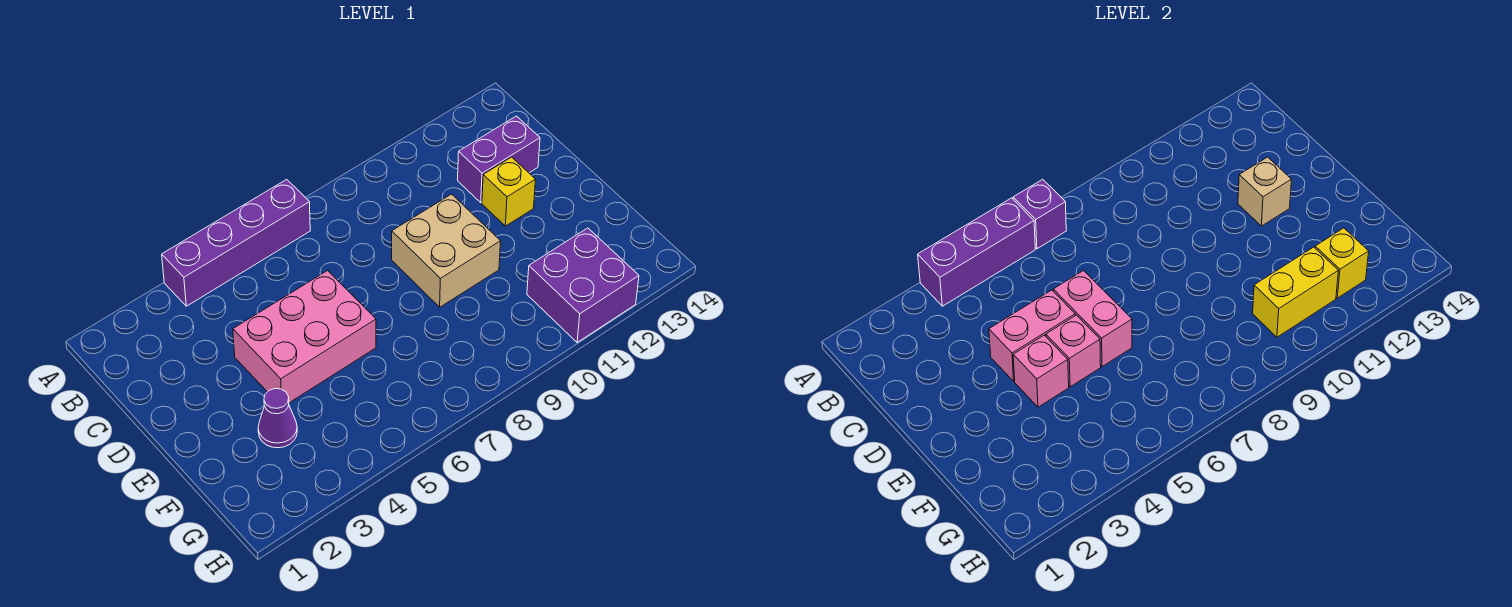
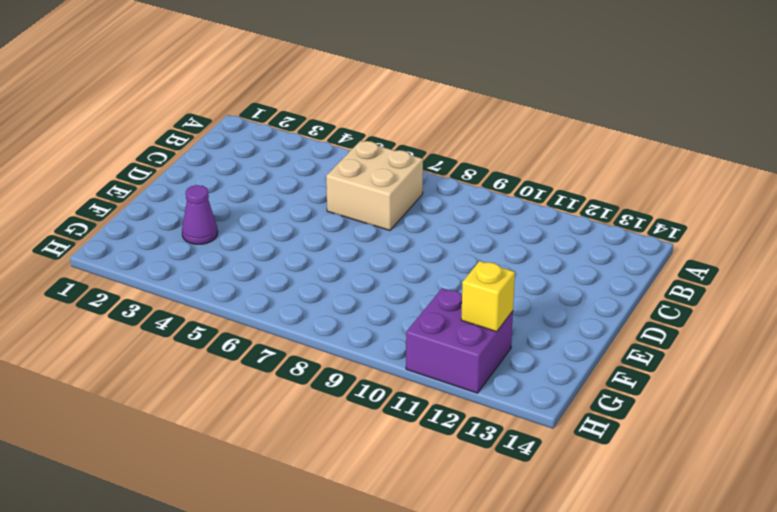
tan brick B6:C7 level 1 -> tan brick D9:E10 level 1
none -> purple brick A4:A7 level 1
none -> purple brick C12:C13 level 1
none -> pink brick D4:E6 level 1

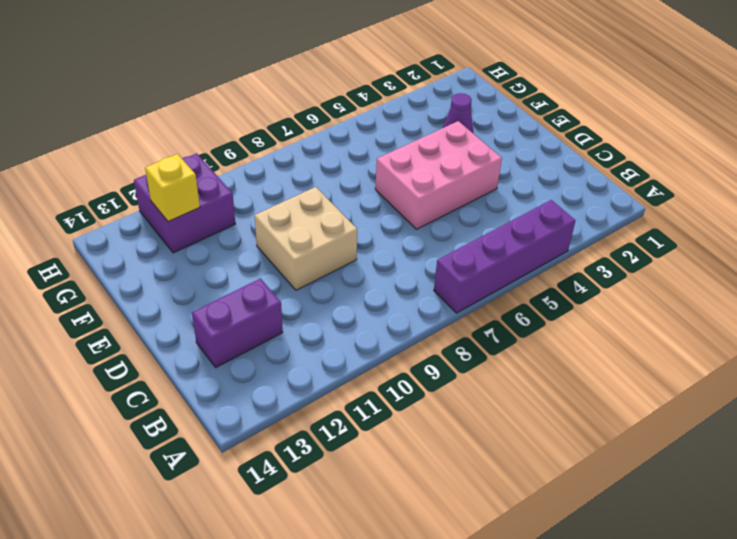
none -> yellow brick D12 level 1
none -> purple brick A4:A6 level 2
none -> purple brick A7 level 2

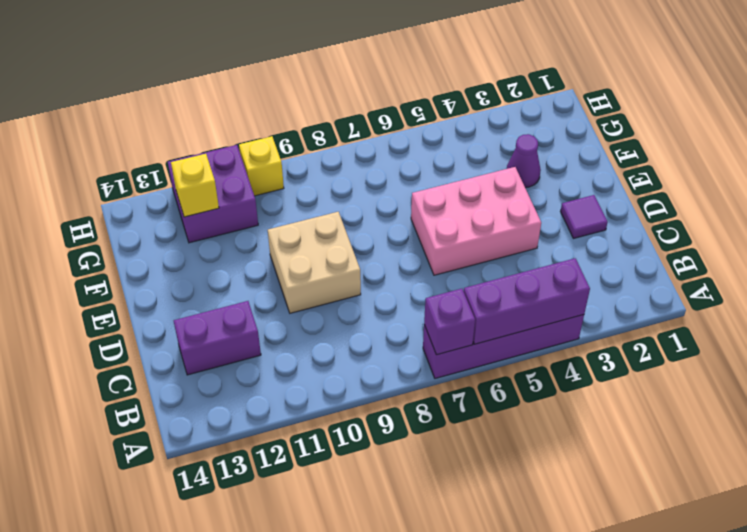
purple tile D2 level 1 -> none
yellow brick H10 level 1 -> yellow brick D12 level 1
none -> pink brick D4:D5 level 2
none -> pink brick D6:E6 level 2
none -> tan brick D12 level 2

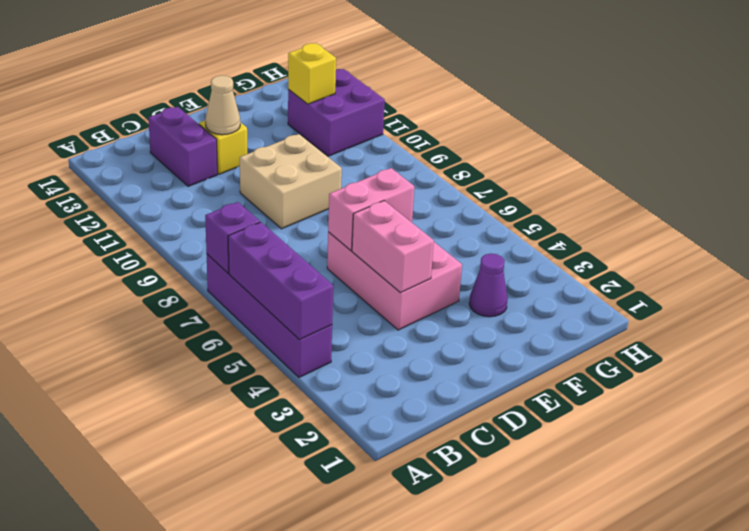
tan cone D12 level 2 -> tan brick D12 level 2
none -> pink brick E4 level 2
none -> pink brick E5 level 2
none -> yellow brick G10:G11 level 2

